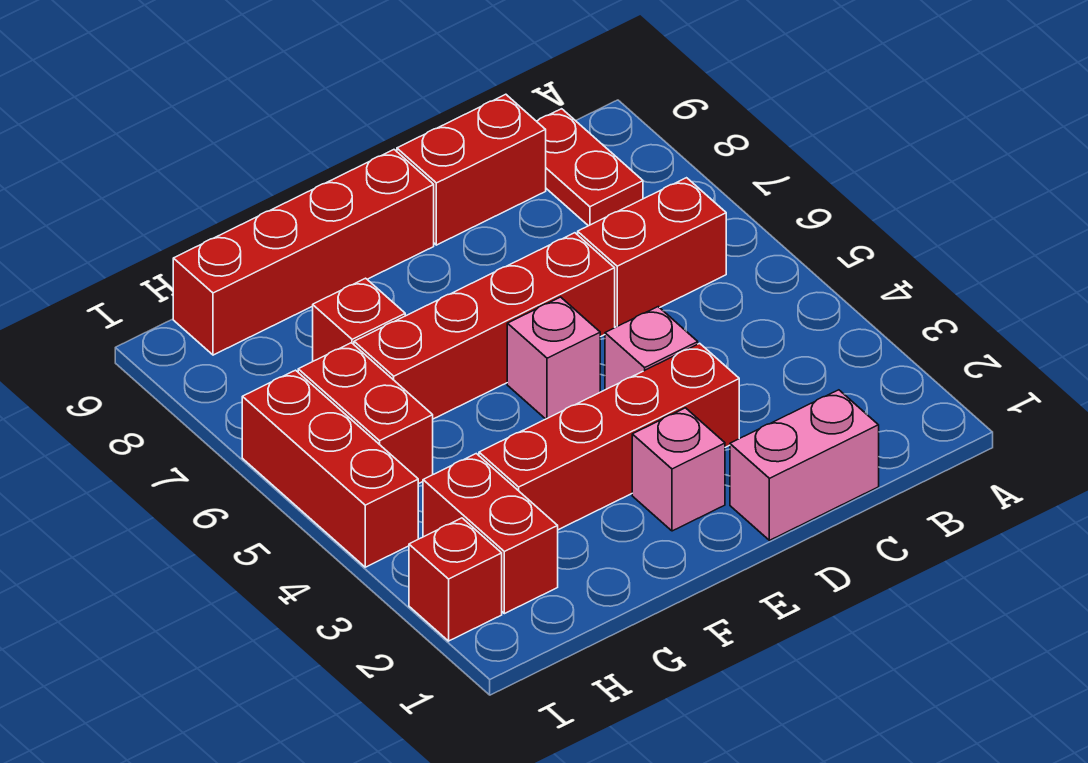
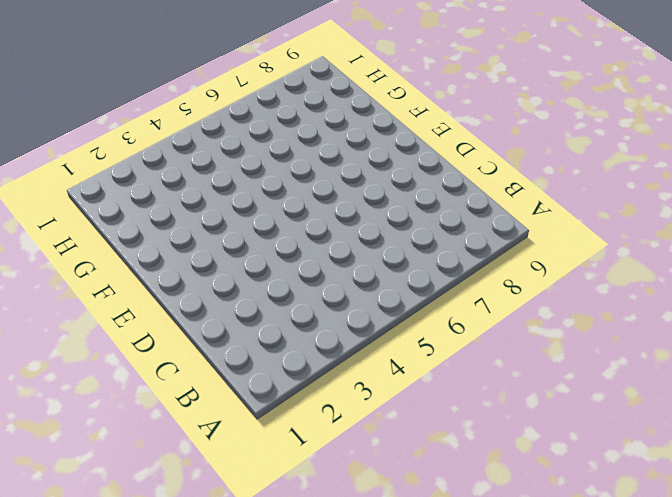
none -> red brick B6:C6 level 1
none -> red plate B8:B9 level 1
none -> pink brick C1:D1 level 1

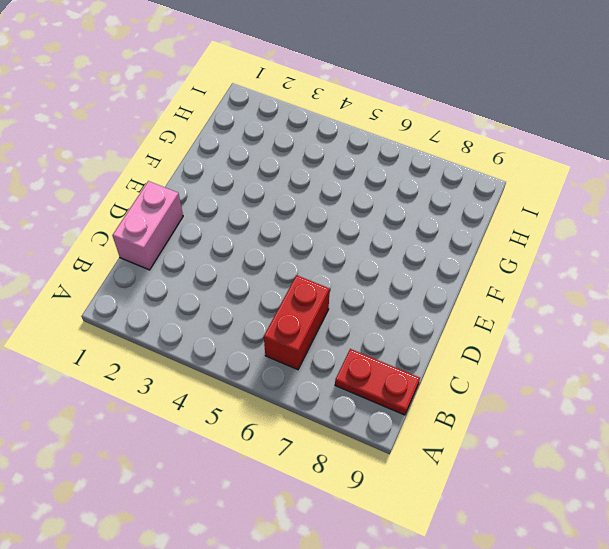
none -> red brick C9:D9 level 1
none -> red brick D3:G3 level 1
none -> pink brick D4 level 1

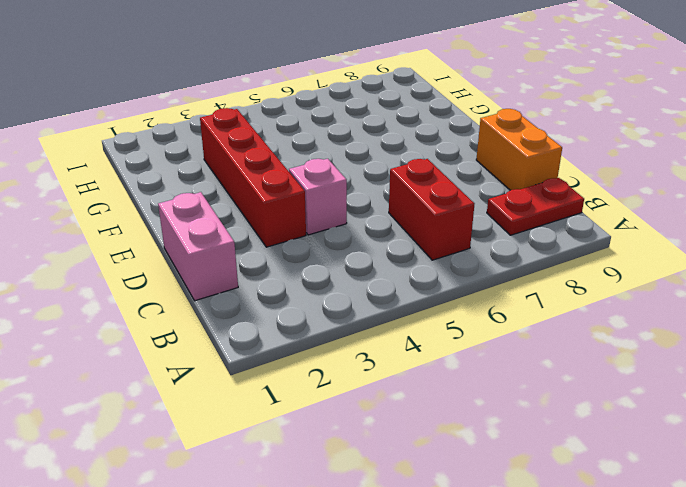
orange brick C9:D9 level 1 -> red brick C9:D9 level 1
none -> red brick D6:G6 level 1
none -> pink brick E2 level 1
none -> pink brick E5 level 1

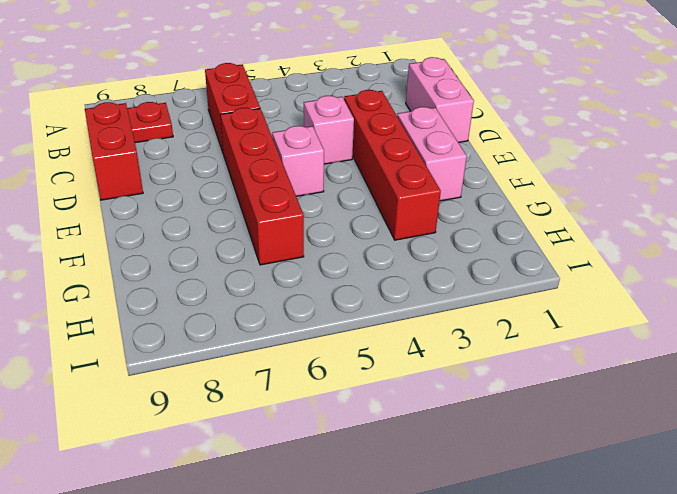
pink brick E2:F2 level 1 -> pink brick E2 level 1
none -> red brick E9:H9 level 1
none -> red brick G7 level 1
none -> red brick H2:H3 level 1

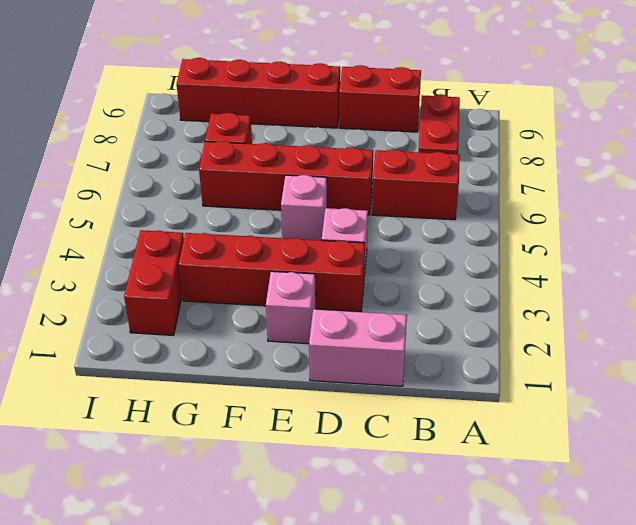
none -> red brick H5:H6 level 1
none -> red brick I2 level 1
none -> red brick I4:I6 level 1

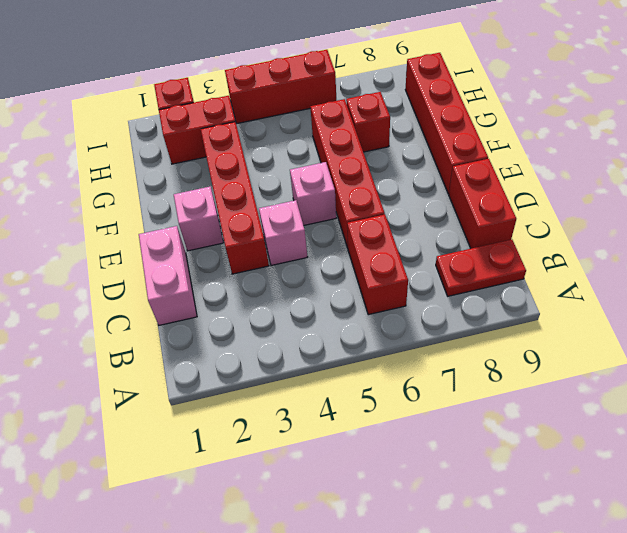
none -> red brick H5:H6 level 1

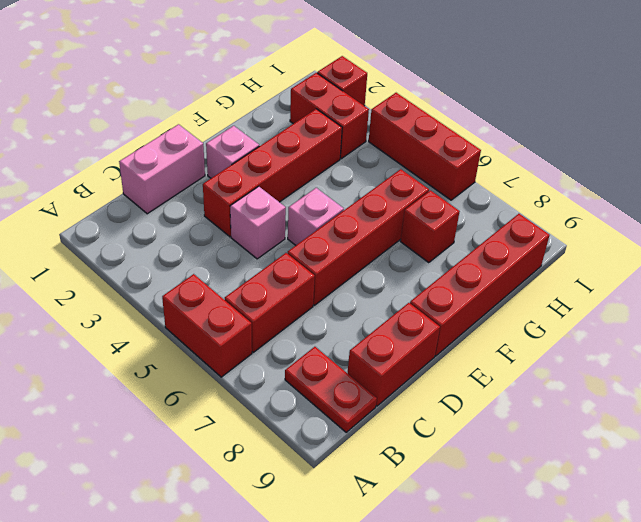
red brick A5:A6 level 1 -> red brick H5:H6 level 1

